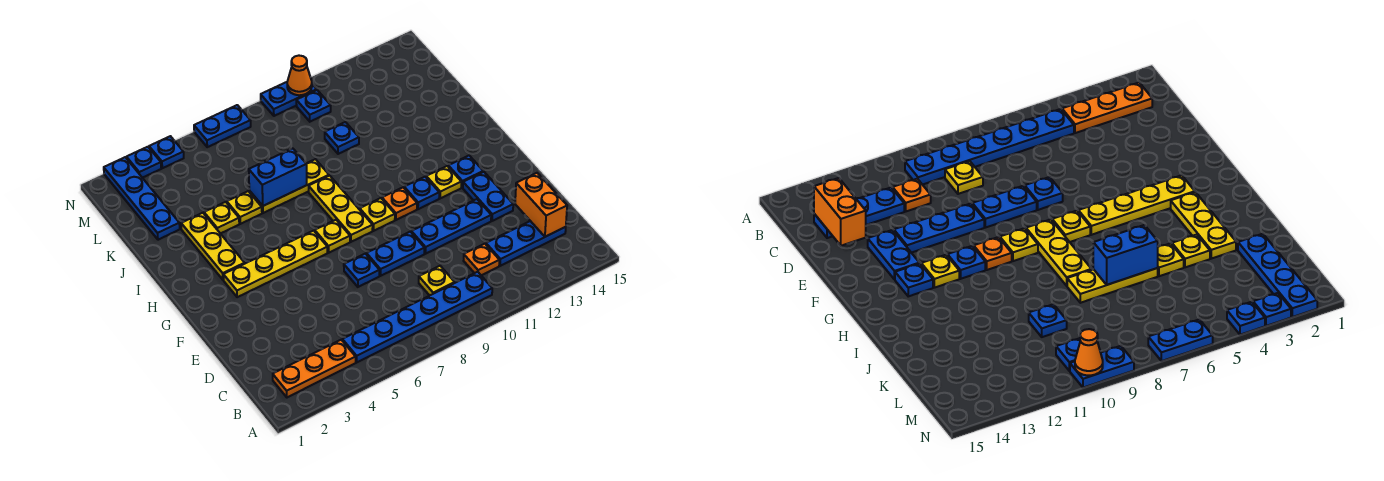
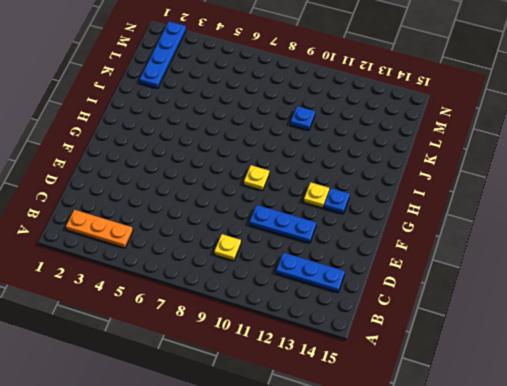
none -> blue plate B5:B10 level 1
none -> orange plate C11 level 1
none -> blue plate E7 level 1
none -> blue plate E8:E9 level 1

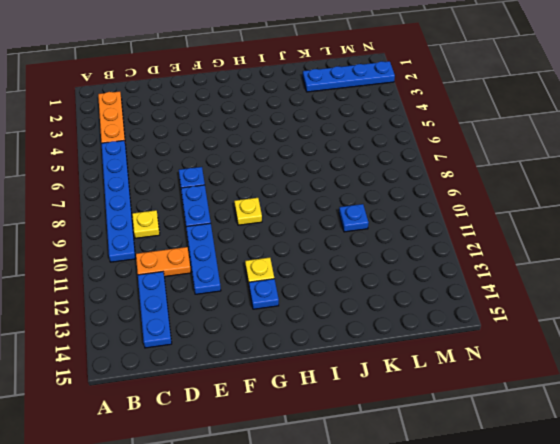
orange plate C11:D11 level 1 -> orange plate C11 level 1
none -> blue plate E13:F13 level 1
none -> yellow plate G3:G6 level 1
none -> yellow plate G7 level 1
none -> yellow plate G8:I8 level 1

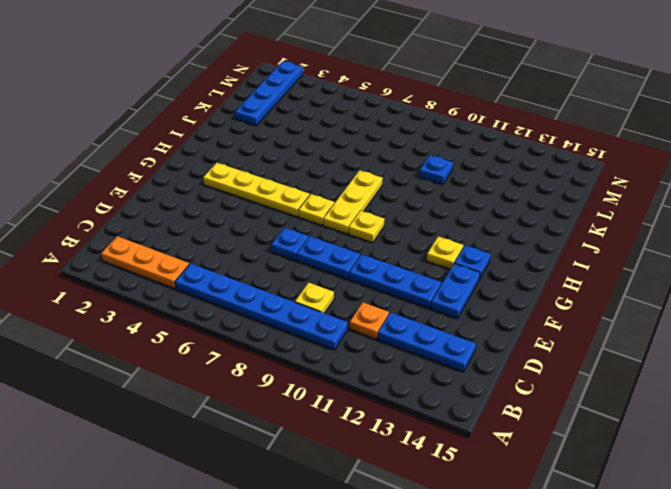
none -> orange plate G10 level 1
none -> blue plate G11 level 1
none -> yellow plate H3:J3 level 1
none -> yellow plate J4 level 1

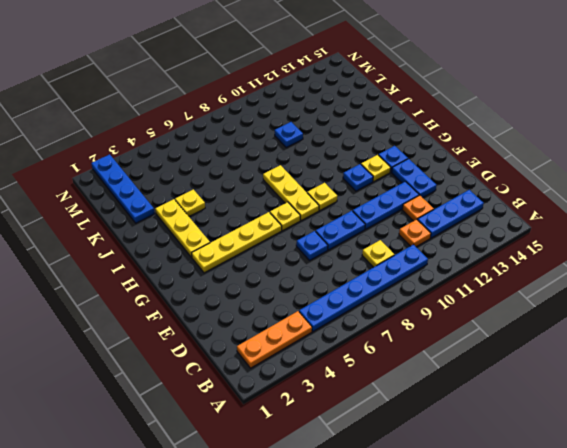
orange plate D12 level 1 -> orange plate G10 level 1
none -> yellow plate J5 level 1
none -> yellow plate J6:J8 level 1
none -> blue plate M10 level 1
none -> blue plate N3 level 1

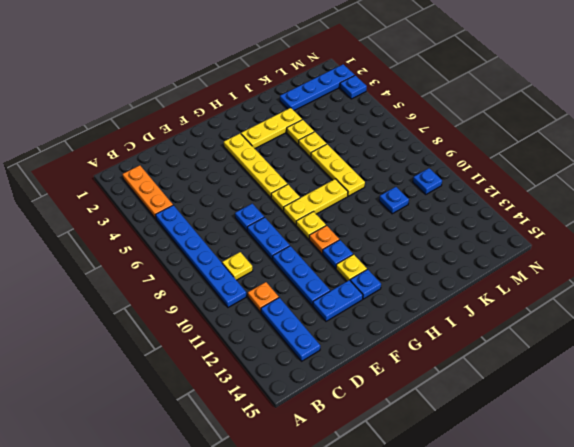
none -> blue plate N4 level 1
none -> blue plate N6:N7 level 1
none -> blue plate N9:N10 level 1
none -> orange brick C14:D14 level 2

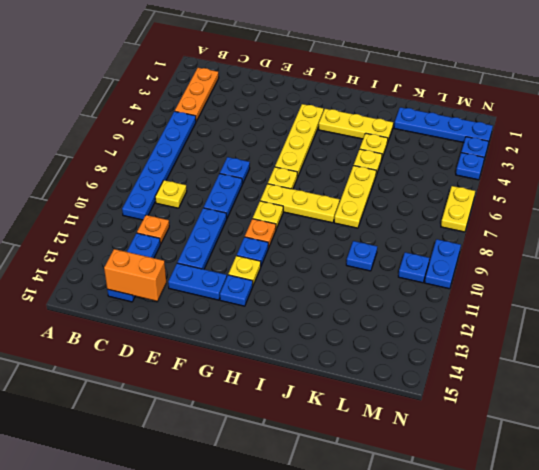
yellow plate N6:N7 level 1 -> blue plate N6:N7 level 1
none -> blue brick J6:J7 level 2
none -> orange cone N10 level 2

